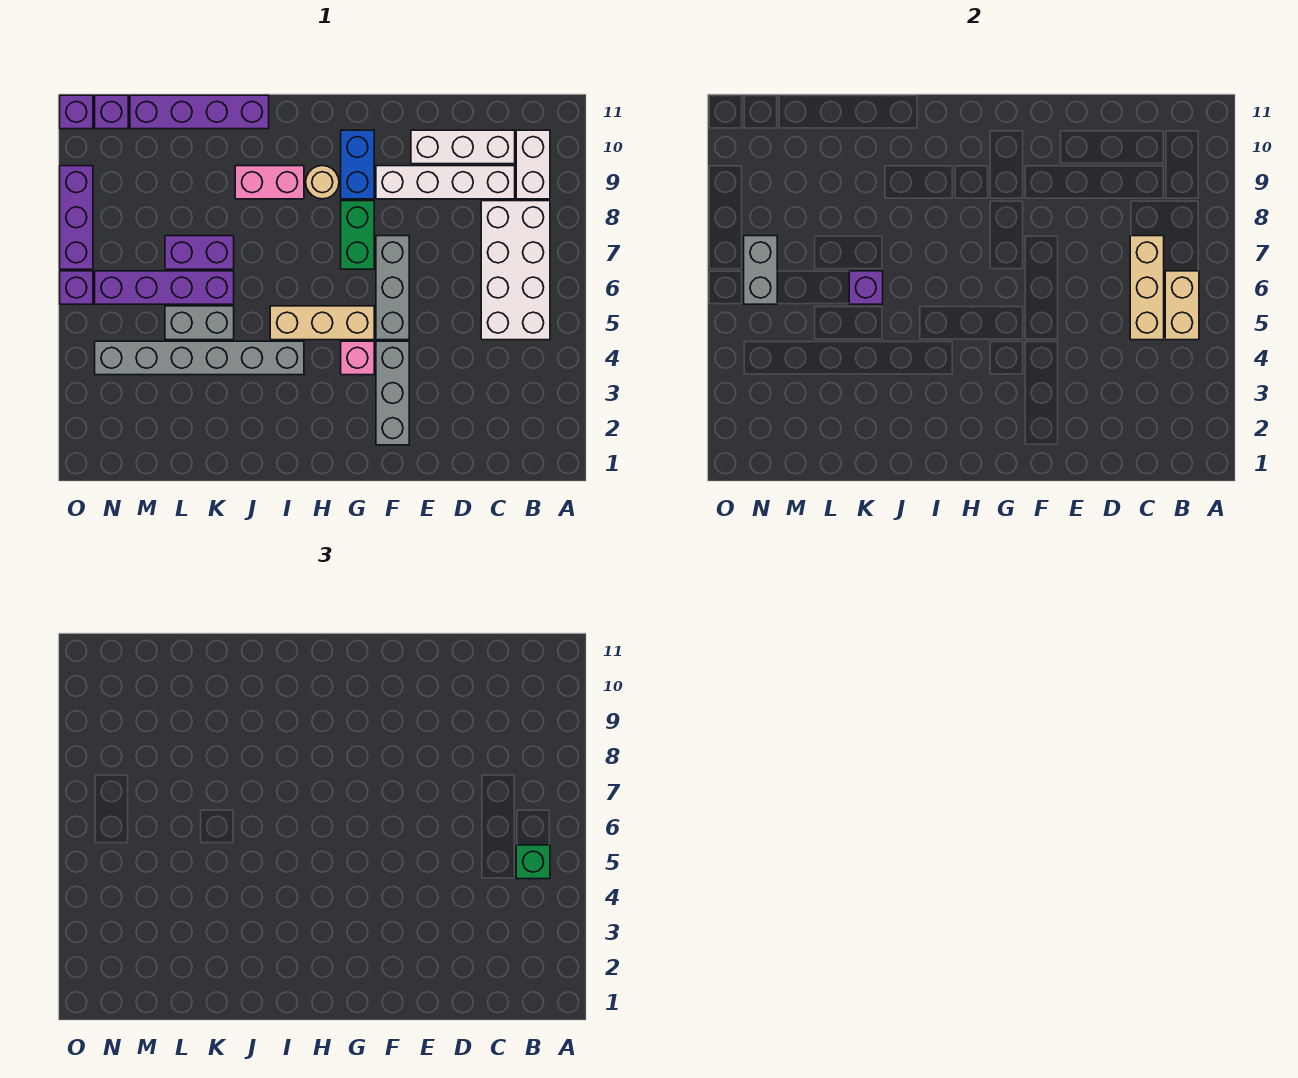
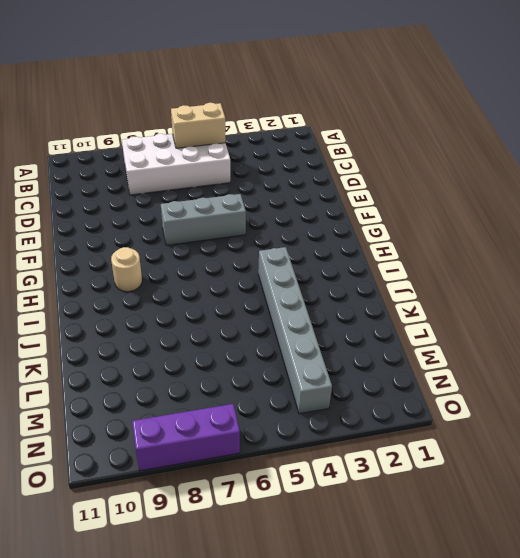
none -> white brick B9:B10 level 1
none -> white brick C9:F9 level 1
none -> white brick C10:E10 level 1

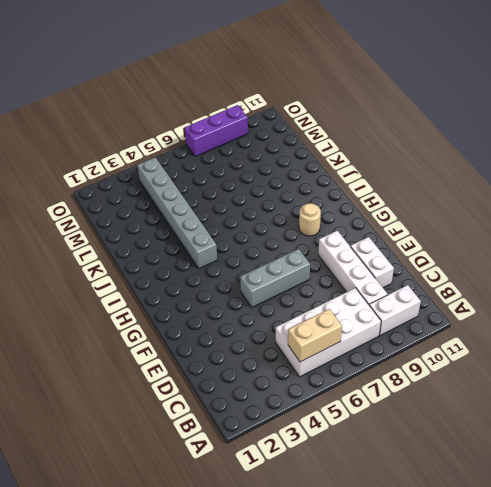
white brick D10:E10 level 1 -> white brick C10:E10 level 1
none -> grey brick F2:F4 level 1
none -> pink brick G4 level 1
none -> tan brick G5:I5 level 1

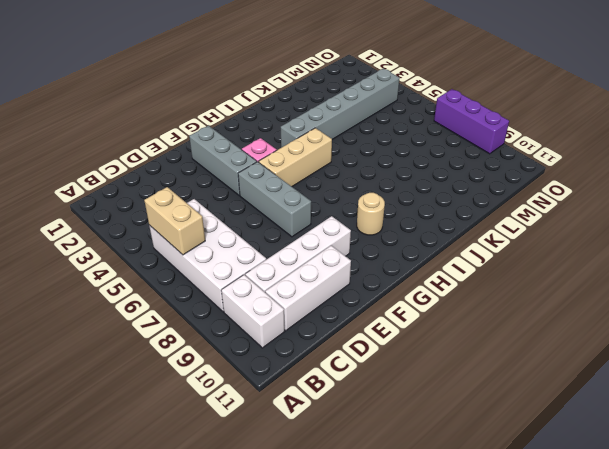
none -> green brick G7:G8 level 1
none -> blue brick G9:G10 level 1
none -> pink brick I9:J9 level 1

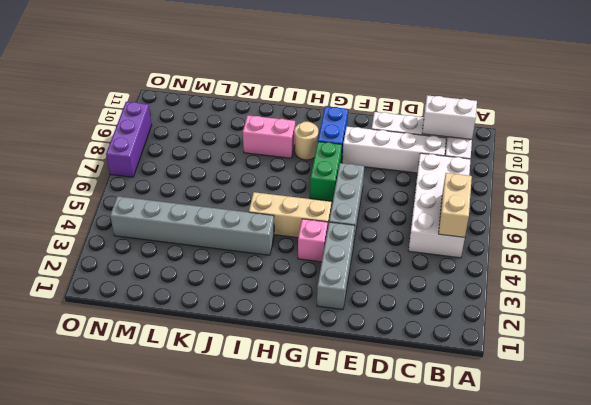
white brick B10:C10 level 2 -> none
none -> purple brick J11:M11 level 1
none -> grey brick K5:L5 level 1
none -> purple brick K6:N6 level 1

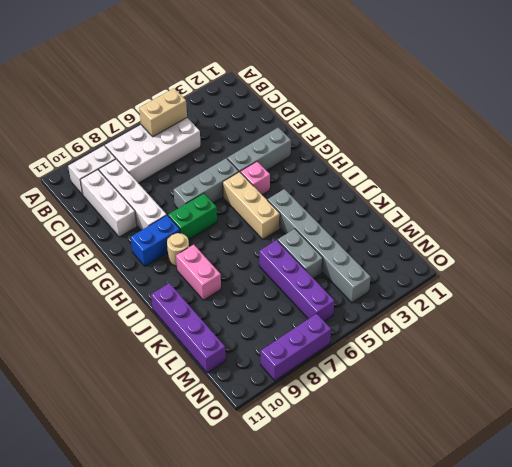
none -> purple brick K7:L7 level 1
none -> purple brick N11 level 1
none -> purple brick O6 level 1

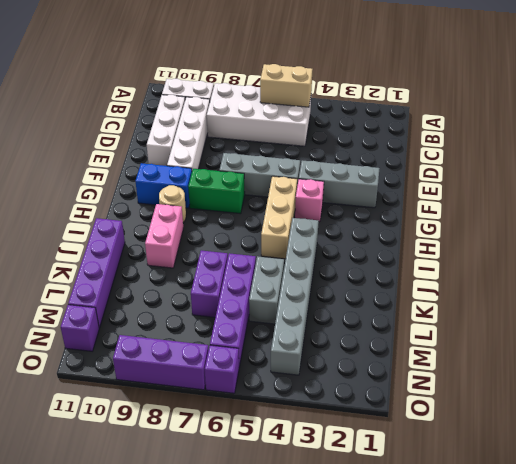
none -> purple brick O11 level 1
none -> tan brick C5:C7 level 2
none -> purple brick K6 level 2

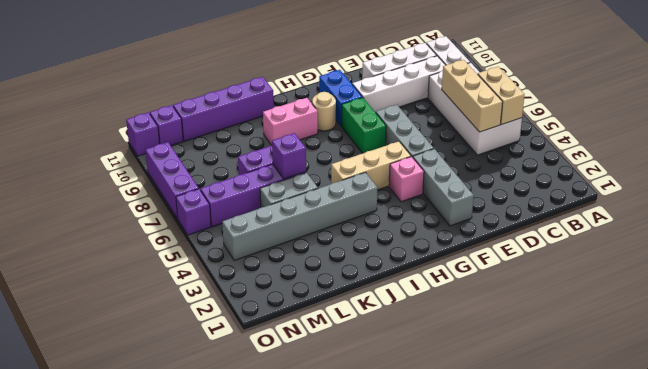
none -> grey brick N6:N7 level 2
none -> green brick B5 level 3

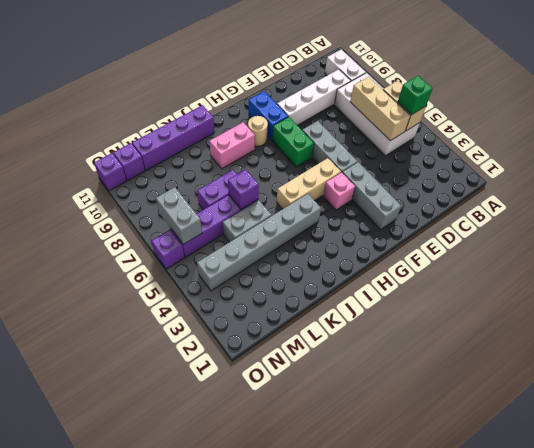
none -> white brick C10:E10 level 1
none -> purple brick O7:O9 level 1

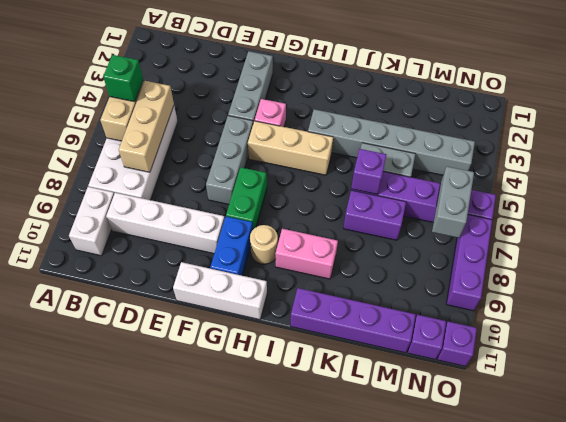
white brick F11:H11 level 1 -> white brick C10:E10 level 1

